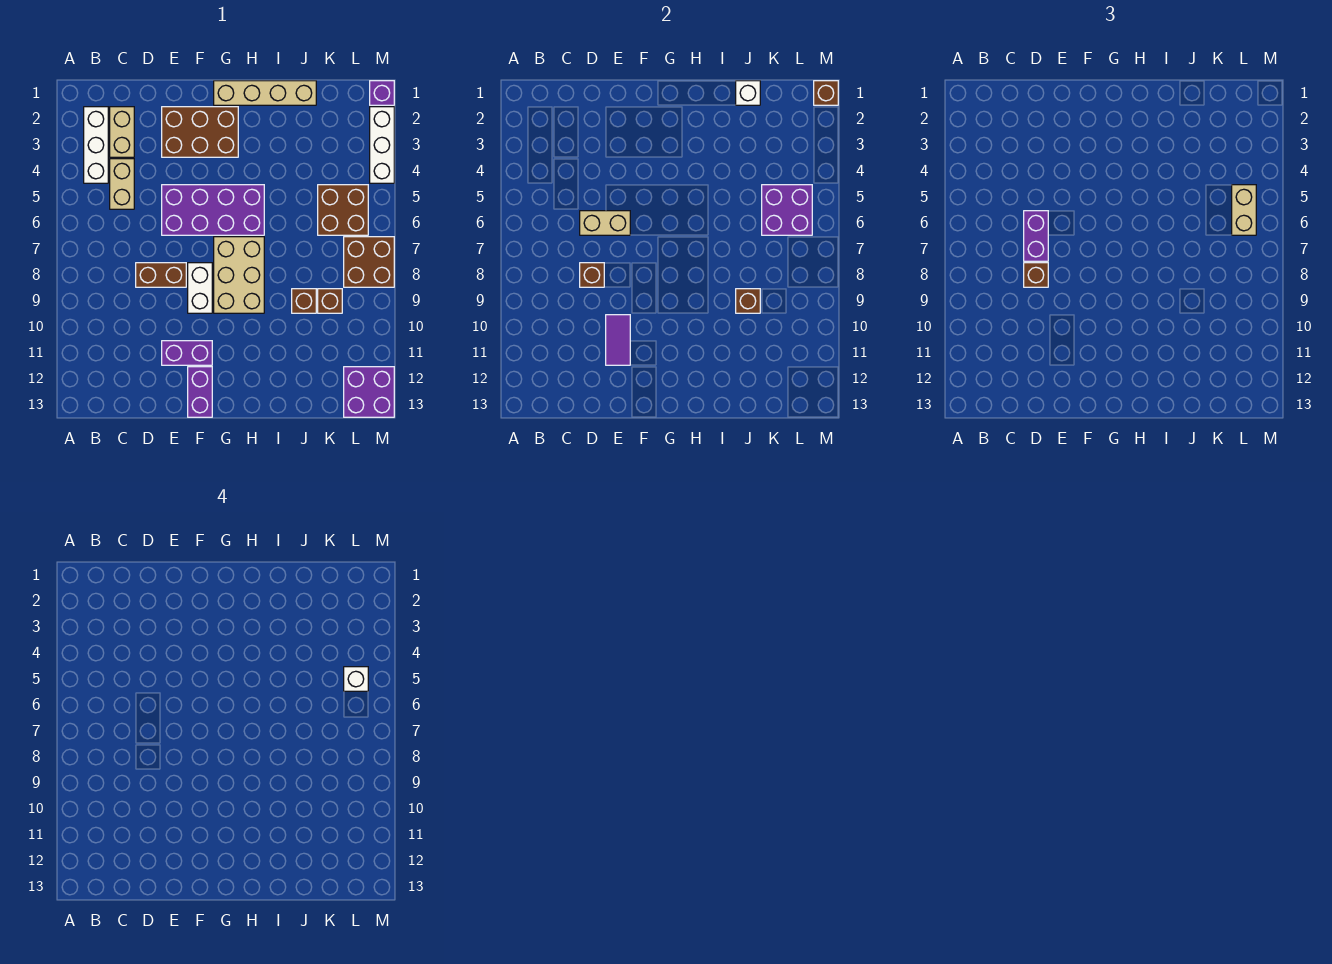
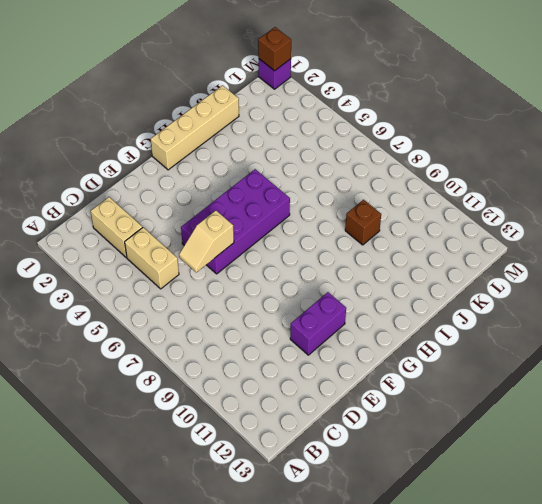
tan slope D6:E6 level 2 top E -> tan brick D6:E6 level 2
none -> white brick B2:B4 level 1
none -> brown brick D8:E8 level 1
none -> brown brick E2:G3 level 1

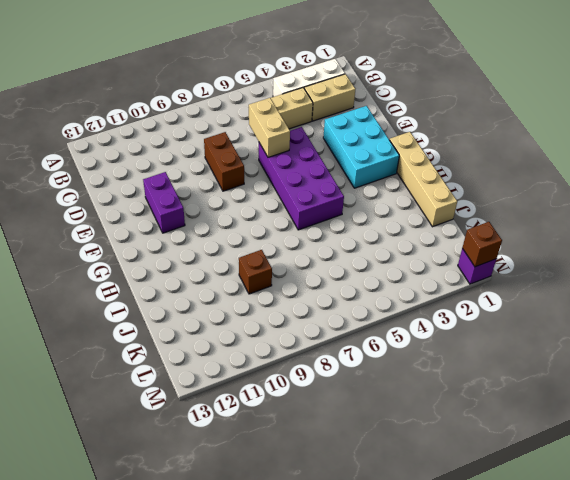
cyan brick E2:G3 level 1 -> brown brick E2:G3 level 1
none -> white brick F8:F9 level 1
none -> purple brick F12:F13 level 1
none -> tan brick G7:H9 level 1

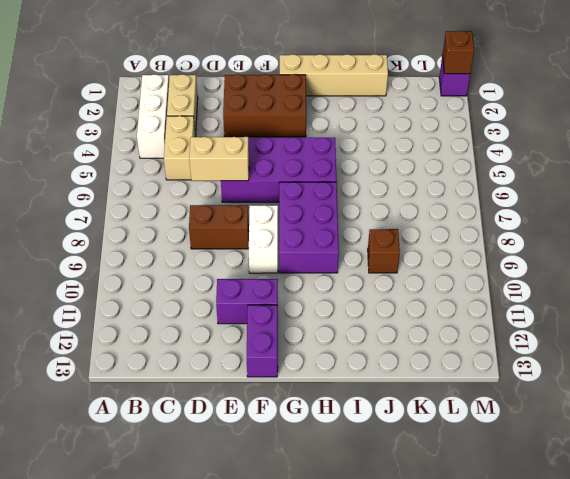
purple brick G7:H9 level 1 -> tan brick G7:H9 level 1
none -> brown brick K5:L6 level 1
none -> brown brick K9 level 1
none -> brown brick L7:M8 level 1

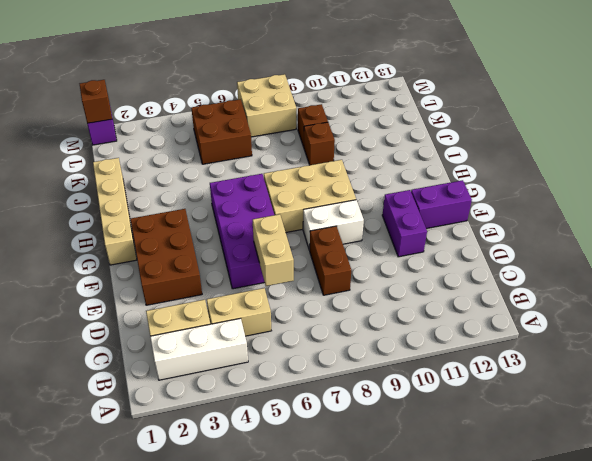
tan brick L7:M8 level 1 -> brown brick L7:M8 level 1
none -> purple brick L12:M13 level 1
none -> white brick M2:M4 level 1
none -> brown brick D8 level 2

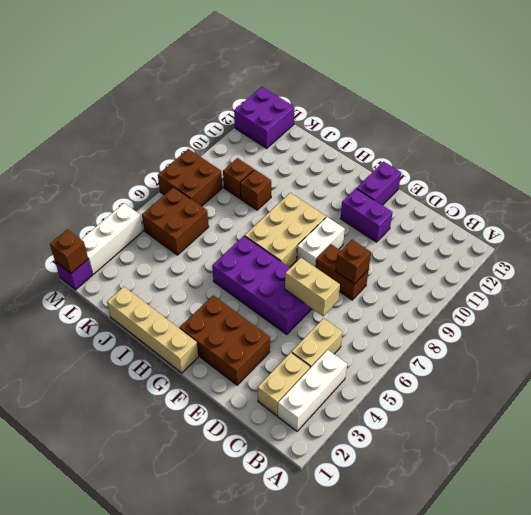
none -> purple tile E10:E11 level 2
none -> white brick J1 level 2
none -> brown brick J9 level 2

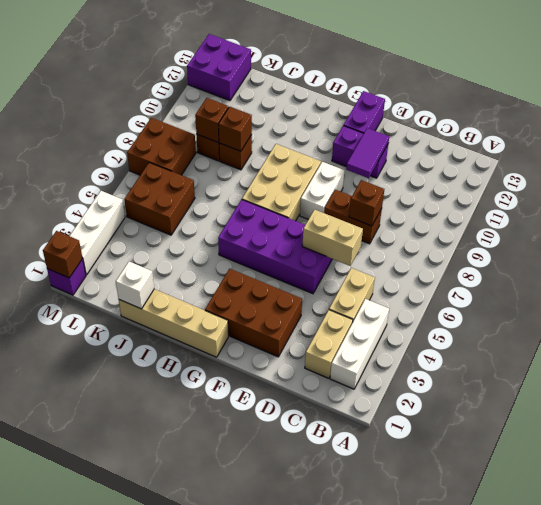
brown brick K9 level 2 -> brown brick D8 level 3
none -> purple brick K5:L6 level 2
none -> purple brick D6:D7 level 3
none -> tan brick L5:L6 level 3

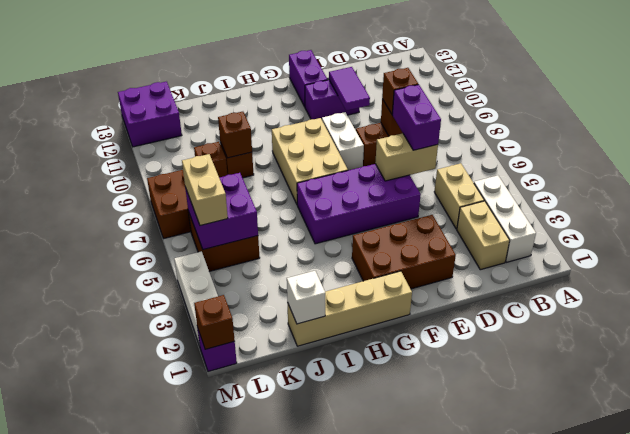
none -> white brick L5 level 4

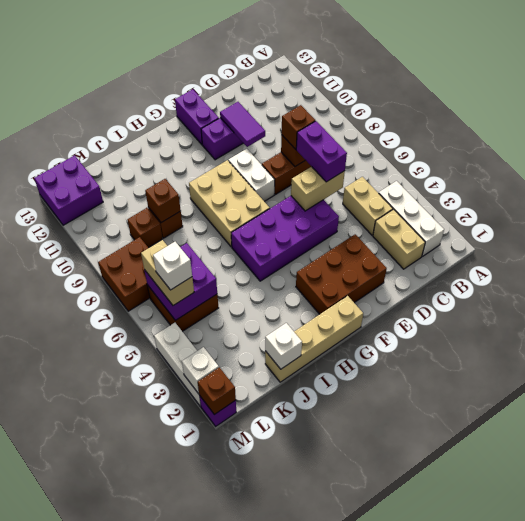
white brick M2 level 2 -> none

